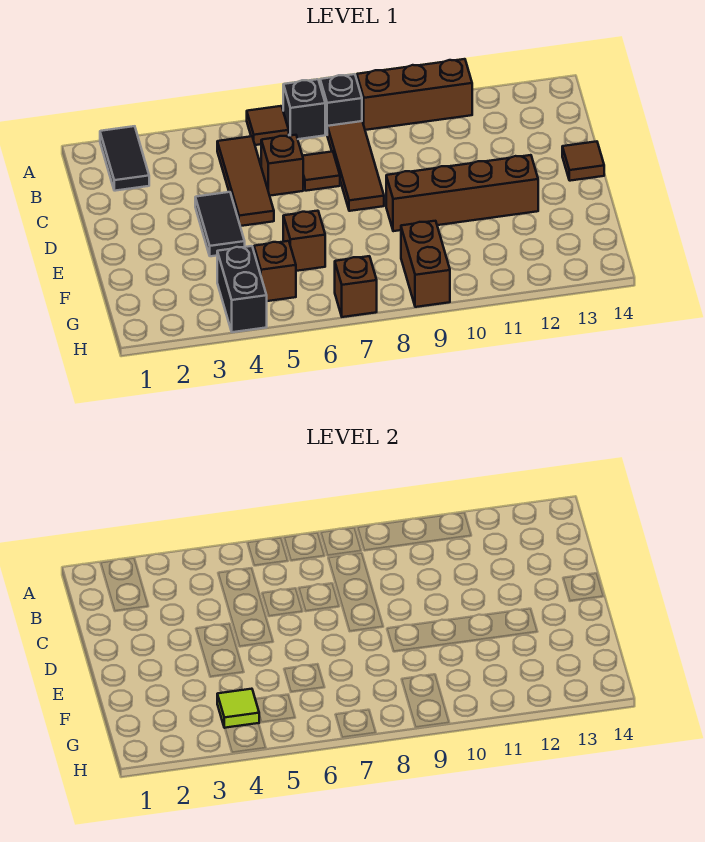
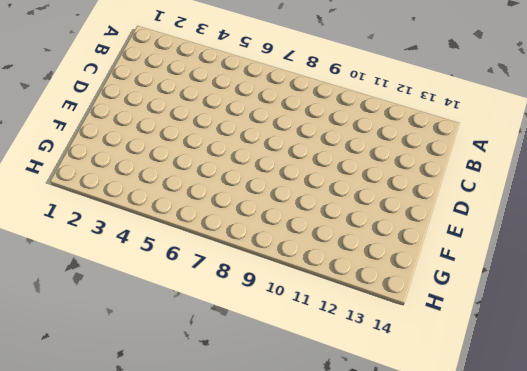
none -> black tile A2:B2 level 1
none -> brown tile A6 level 1
none -> black brick A7 level 1

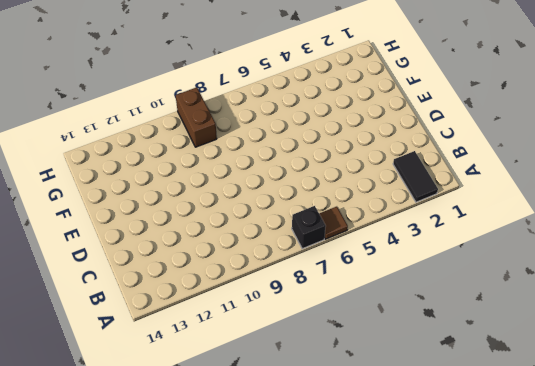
none -> black brick A8 level 1
none -> brown brick A9:A11 level 1
none -> brown tile B5:D5 level 1

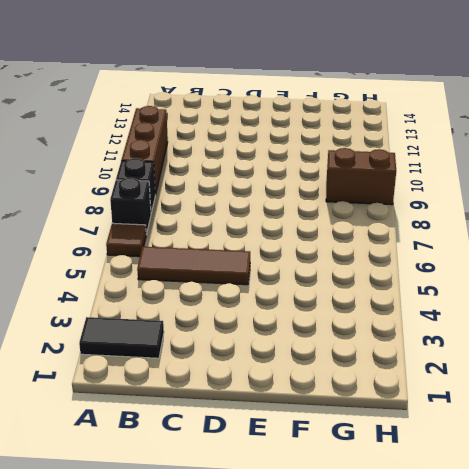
none -> brown tile B8:D8 level 1
none -> brown brick C6 level 1
none -> brown tile C7 level 1

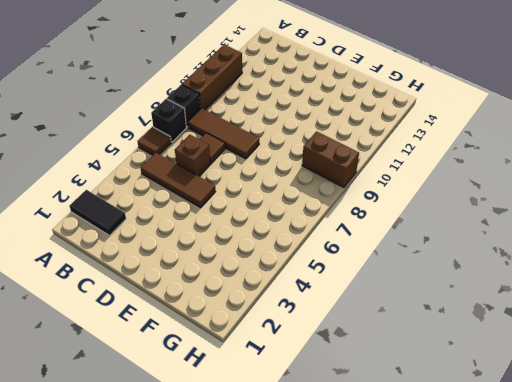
none -> black tile D4:E4 level 1
none -> brown tile D14 level 1
none -> brown brick E9:E12 level 1

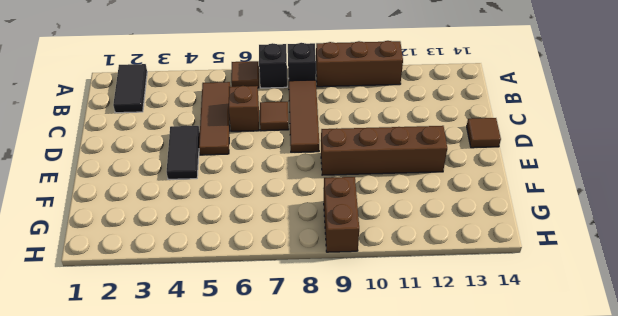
none -> brown brick F6 level 1
none -> black brick G4:H4 level 1
none -> brown brick G5 level 1

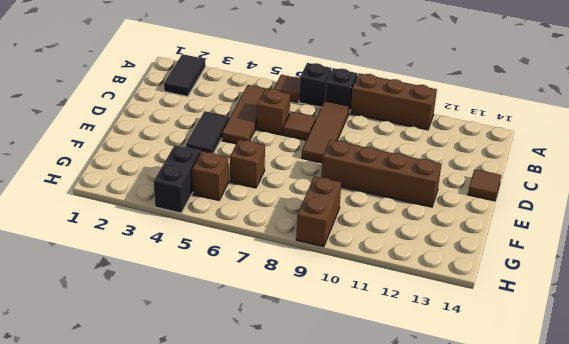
none -> brown brick H7 level 1
none -> lime tile G4 level 2

